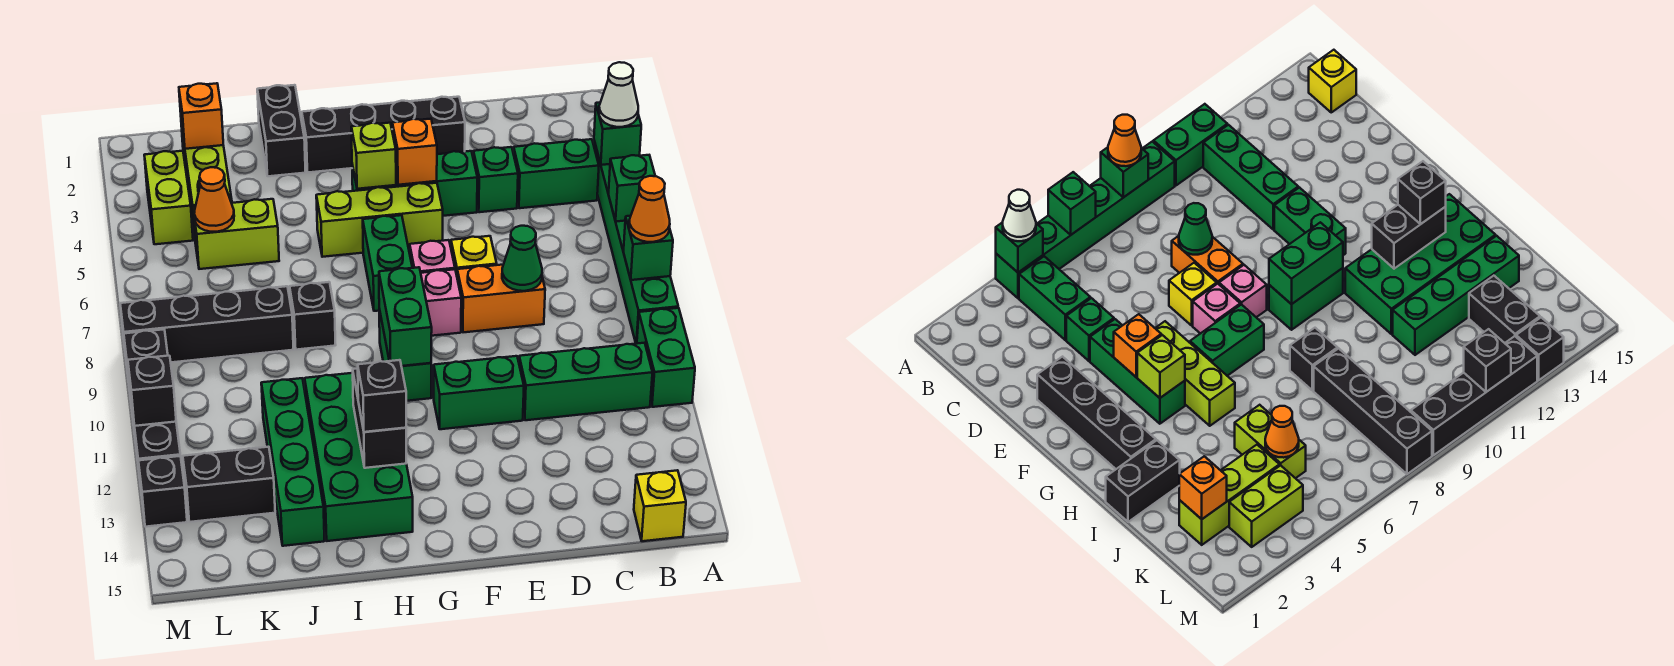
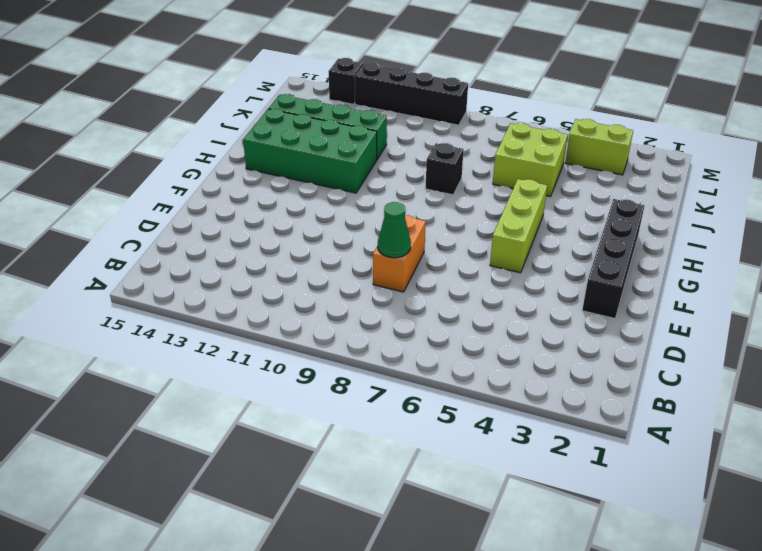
lime brick J5:K6 level 1 -> lime brick J5:K5 level 1
none -> green brick A4:A9 level 1
none -> green brick A10:A11 level 1
none -> green brick B4:C4 level 1
none -> green brick B11:D11 level 1

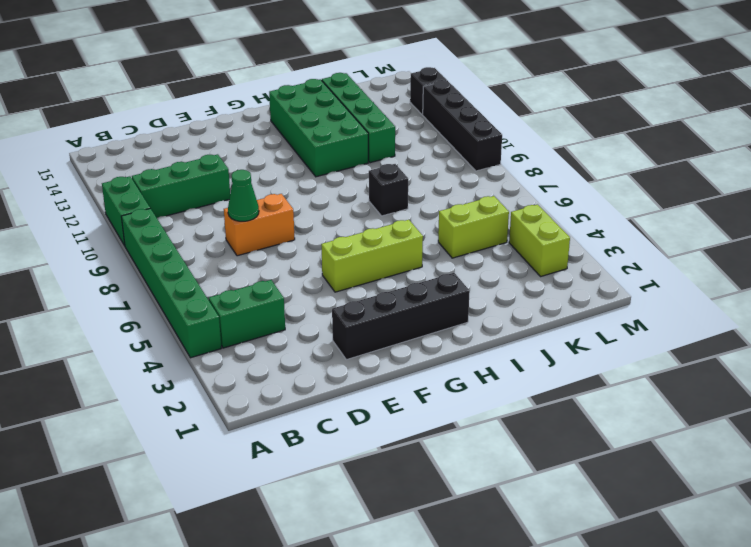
none -> yellow brick B15 level 1
none -> green brick D4 level 1
none -> green brick E4:G4 level 1
none -> yellow brick E7 level 1

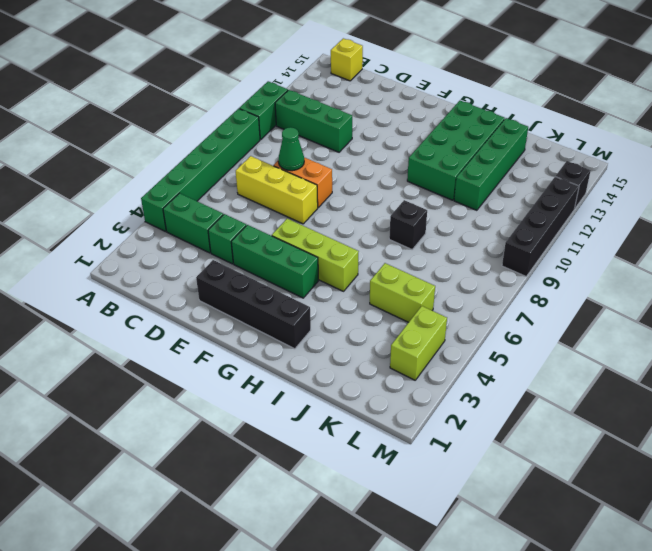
yellow brick C7:E7 level 1 -> yellow brick E7 level 1
none -> green brick E11:F11 level 1
none -> pink brick F7 level 1
none -> pink brick F8 level 1
none -> green brick G6:G7 level 1

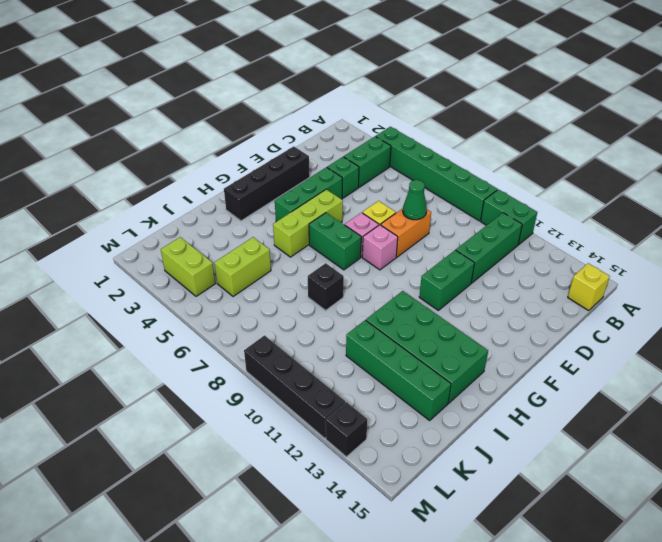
none -> green brick G9:G10 level 1
none -> black brick I1:I2 level 1
none -> black brick J8:M8 level 1
none -> lime brick K2:K4 level 1

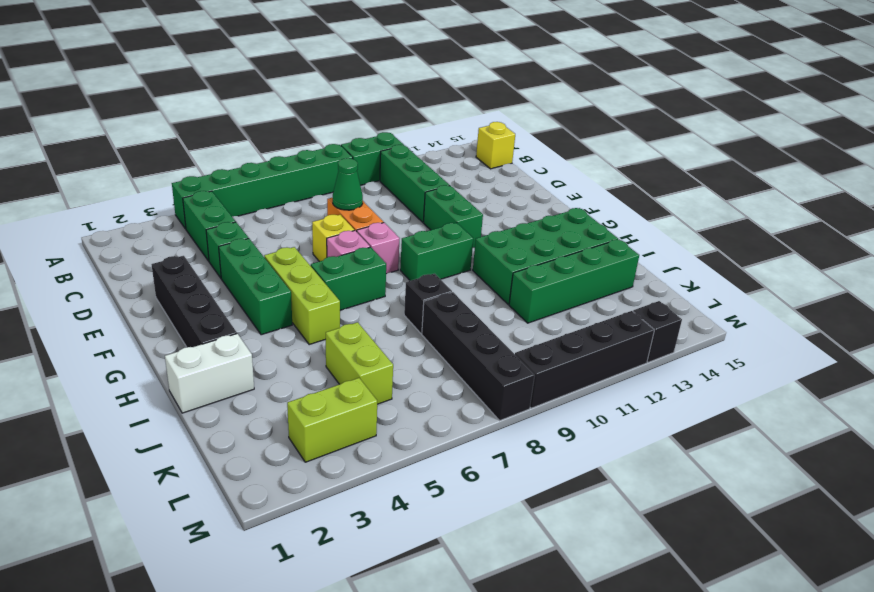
white brick I1:I2 level 1 -> black brick I1:I2 level 1
none -> lime brick K2:K4 level 1
none -> black brick K13:L13 level 1
none -> green brick A4 level 2
none -> green brick A6 level 2

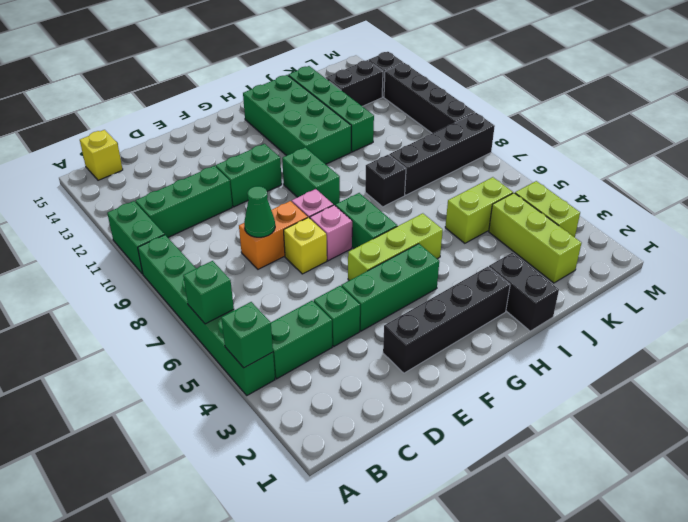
none -> green brick A8 level 2
none -> orange brick F4 level 2
none -> lime brick G4 level 2
none -> green brick G9:G10 level 2

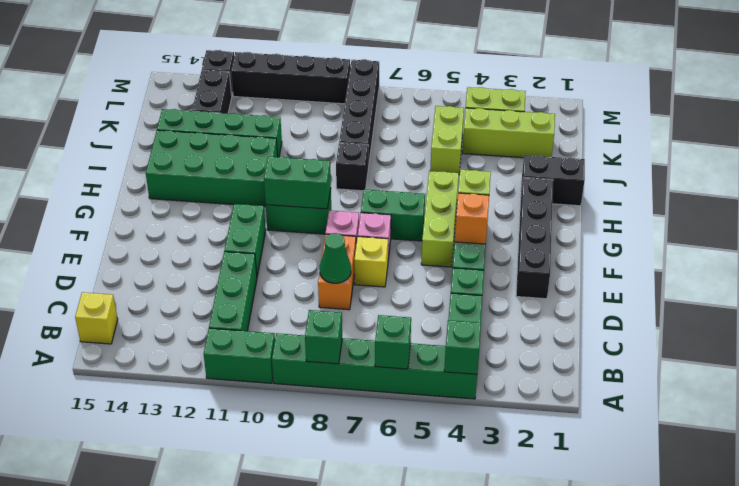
none -> black brick H12:H13 level 2
none -> orange brick K2 level 2
none -> orange cone K5 level 2
none -> black brick M11 level 2

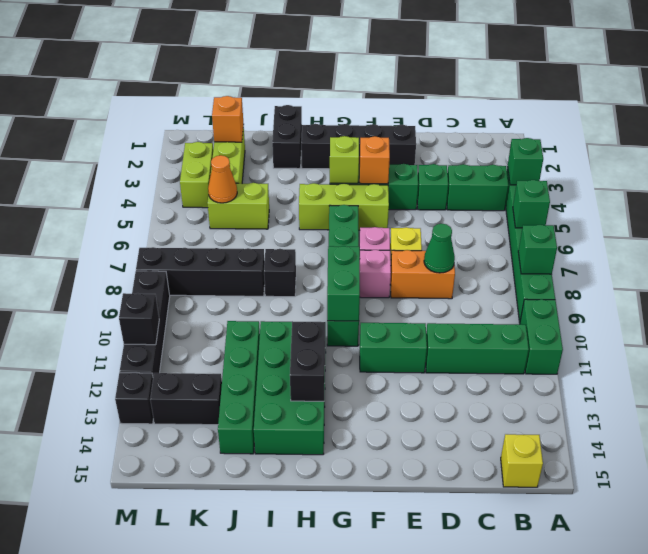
none -> white cone A4 level 3
none -> orange cone A8 level 3
none -> black brick H13 level 3

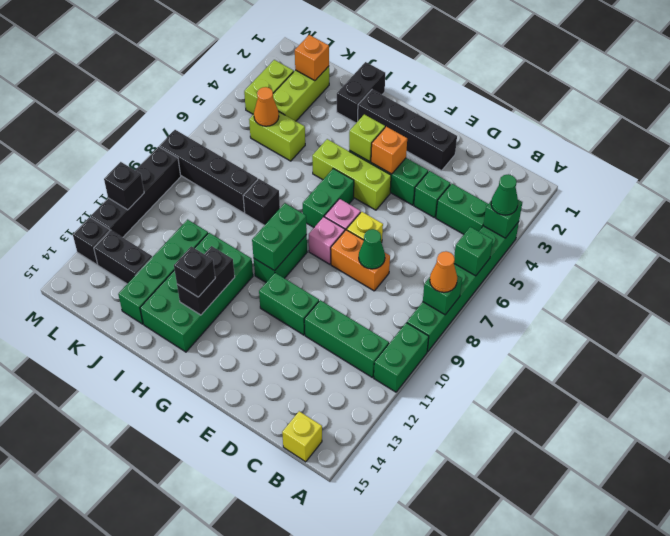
green cone A4 level 3 -> white cone A4 level 3

